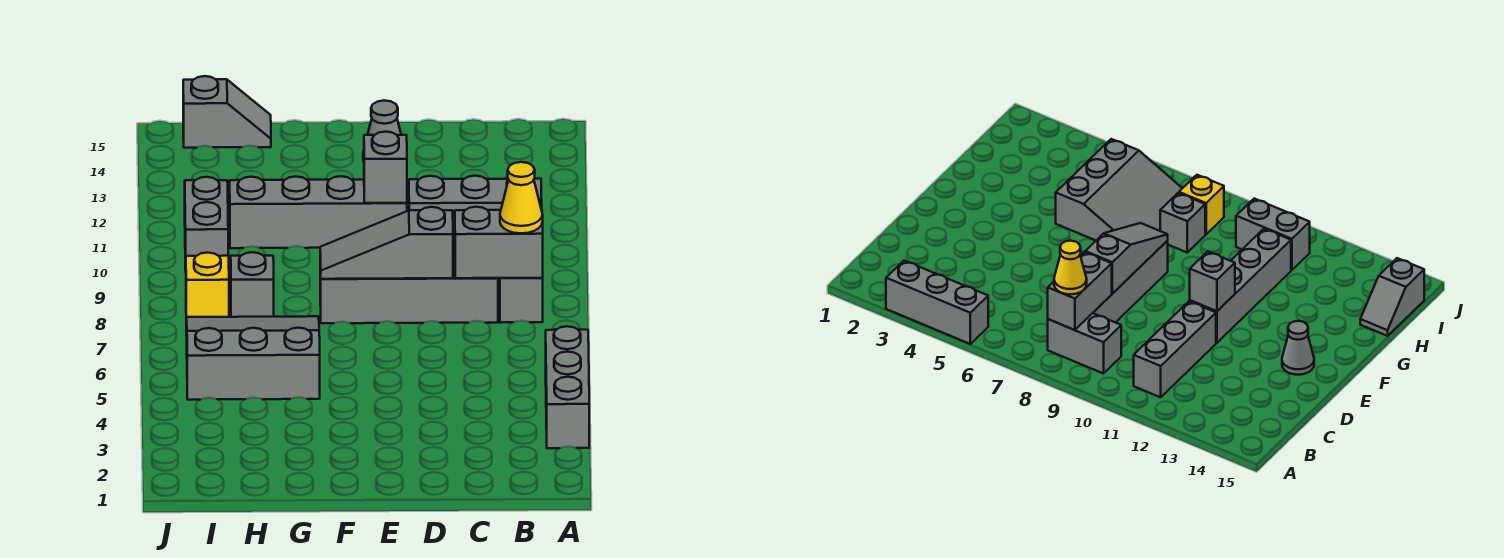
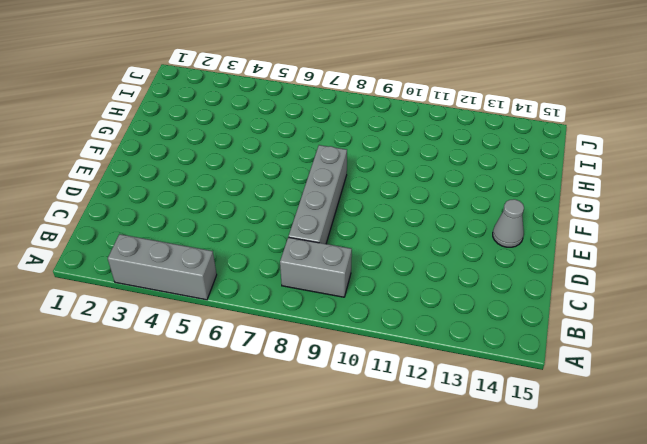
none -> grey brick B11:D11 level 1
none -> grey brick E11:H11 level 1
none -> grey slope G5:I7 level 1 top 5

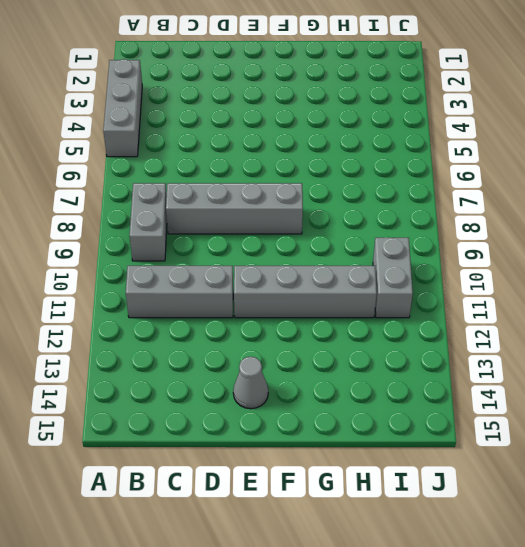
none -> grey slope G5:I7 level 1 top 5
none -> grey brick H8 level 1
none -> grey slope H15:I15 level 1 top I

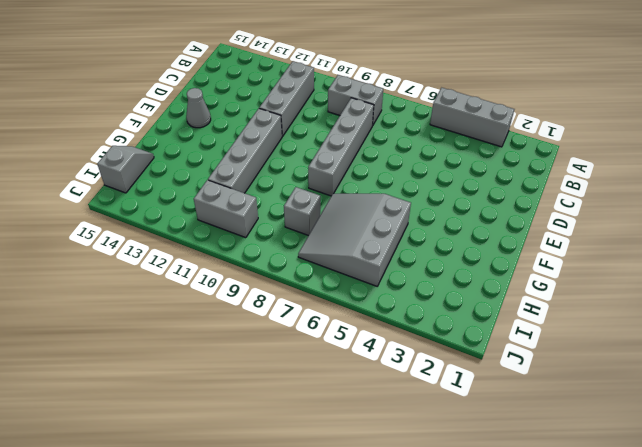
none -> yellow brick I8 level 1
none -> grey brick B8:C8 level 2
none -> grey slope D8:F8 level 2 top D

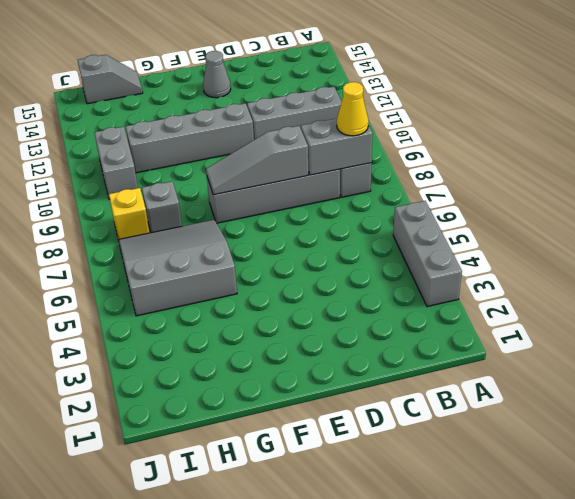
none -> grey brick E11 level 2

